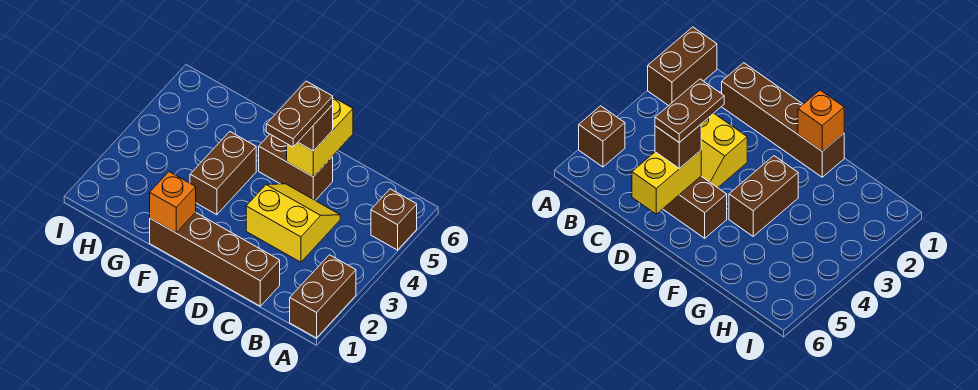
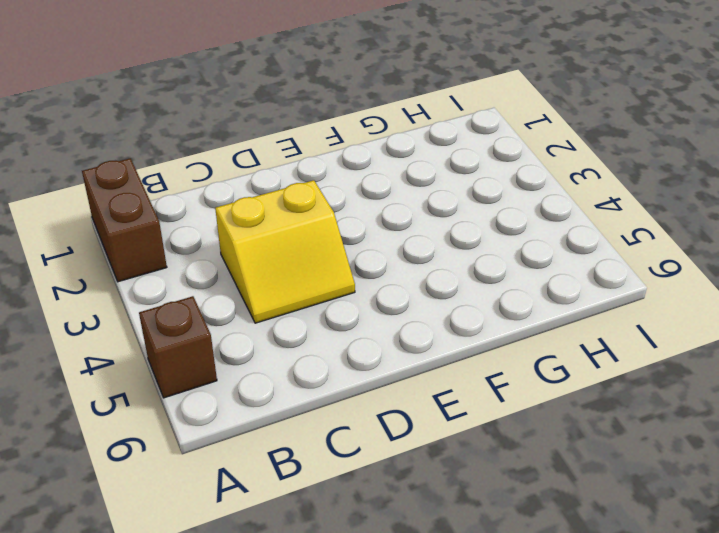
none -> brown brick C1:F1 level 1
none -> brown brick D5:E5 level 1

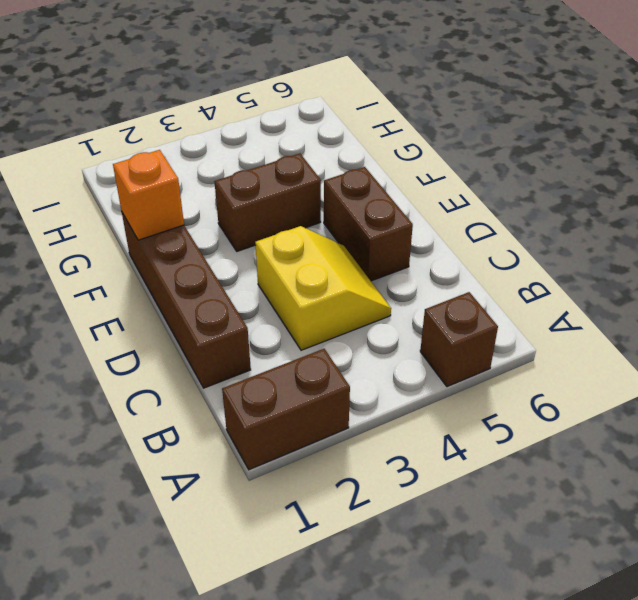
none -> yellow brick D5:D6 level 2
none -> brown brick D5 level 3

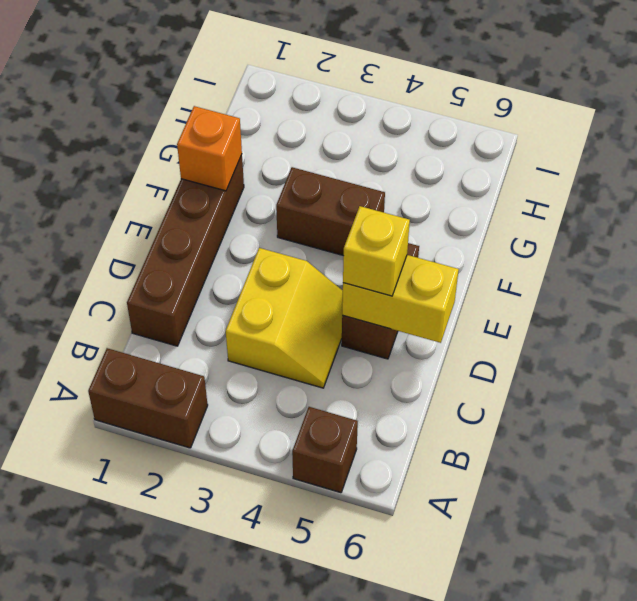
yellow brick D5 level 3 -> brown brick D5 level 3
none -> brown plate D4:D5 level 4

